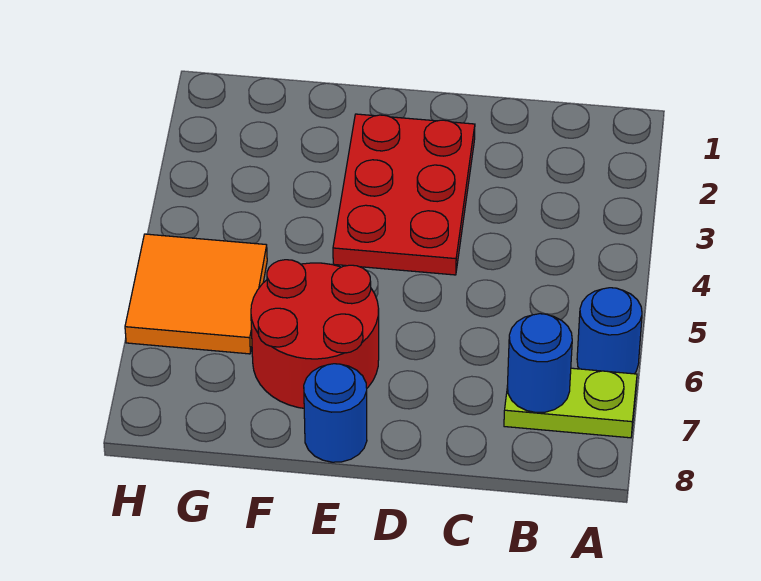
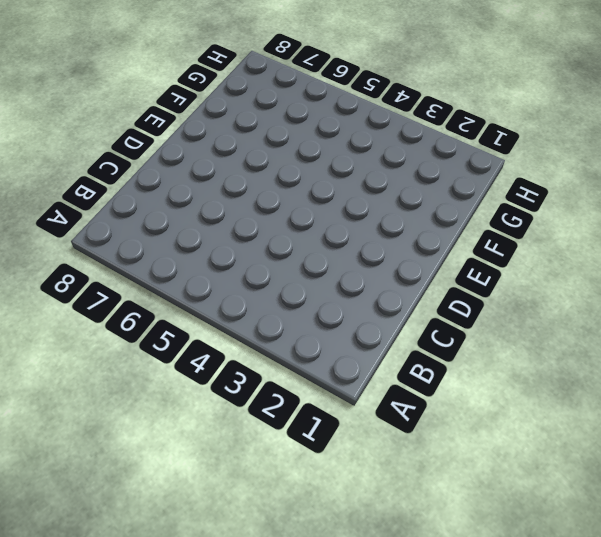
none -> blue round brick A6 level 1
none -> lime plate A7:B7 level 1

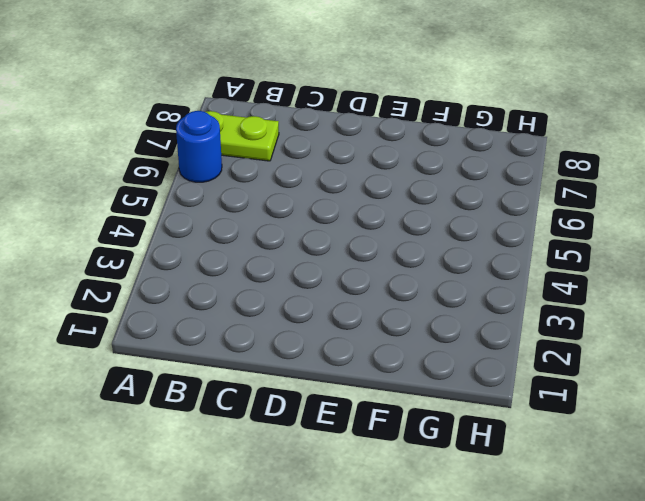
none -> red plate D2:E4 level 1
none -> red round brick E6:F7 level 1

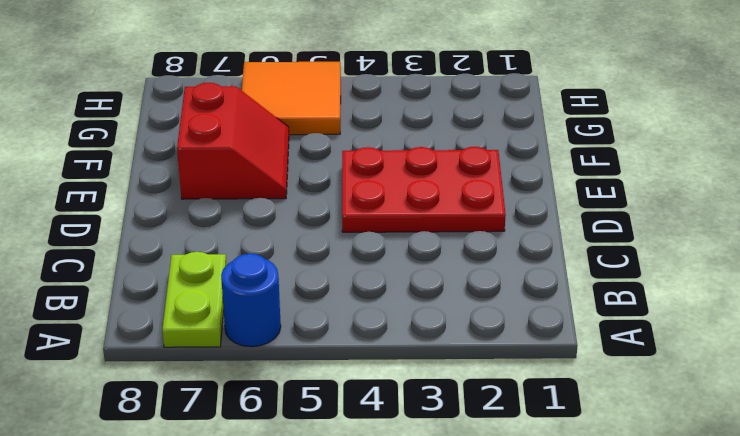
red slope E6:F7 level 1 top 7 -> red round brick E6:F7 level 1
none -> blue round brick E8 level 1
none -> blue round brick B7 level 2

